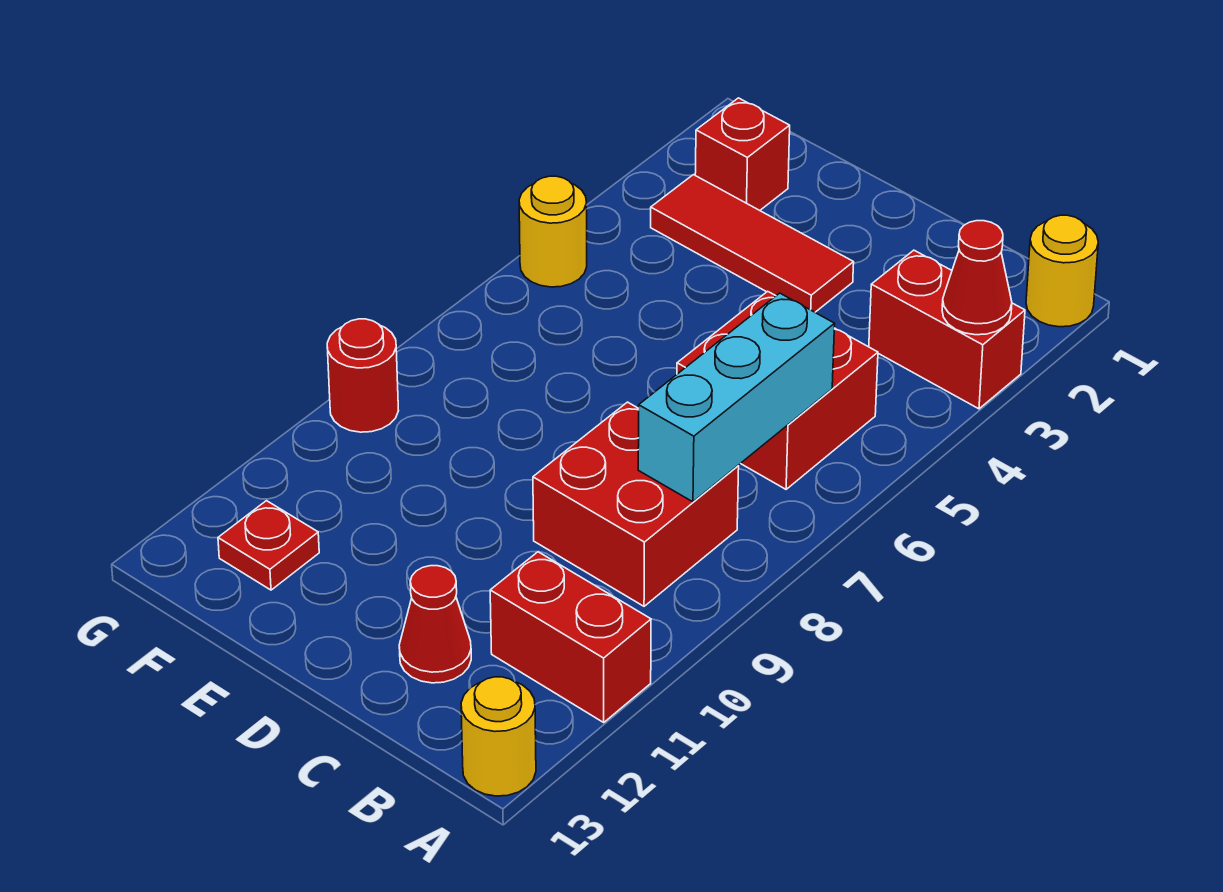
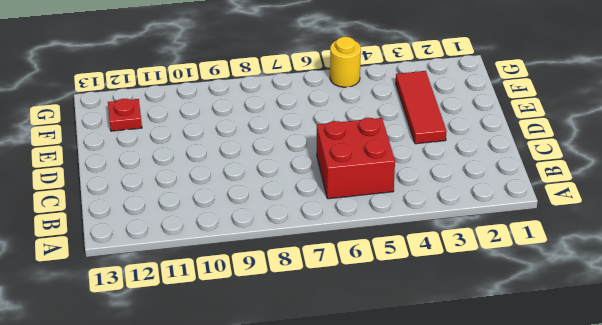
none -> yellow round brick A1 level 1
none -> red brick A3:B3 level 1
none -> red brick A11:B11 level 1

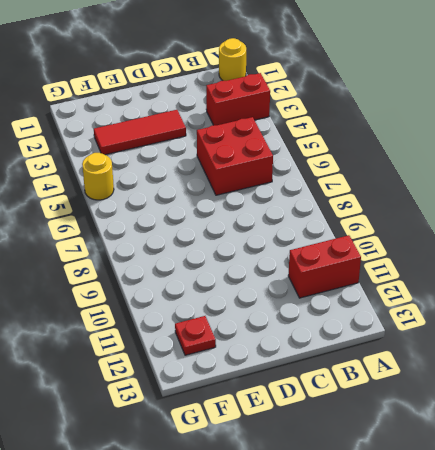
none -> yellow round brick A13 level 1
none -> red brick B8:C9 level 1
none -> red cone C12 level 1

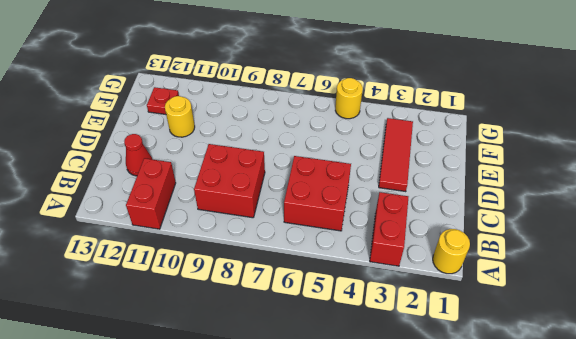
yellow round brick E11 level 1 -> yellow round brick A13 level 1
none -> red brick F2 level 1
none -> red round brick G9 level 1
none -> red cone A3 level 2

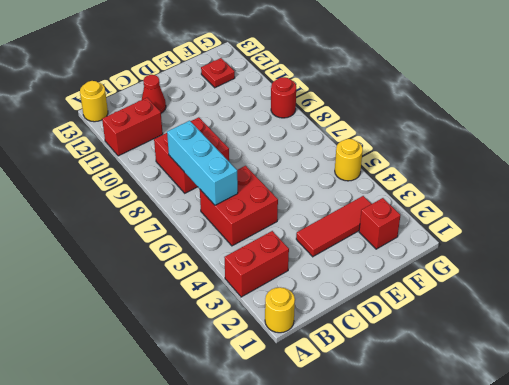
none -> red cone A3 level 2

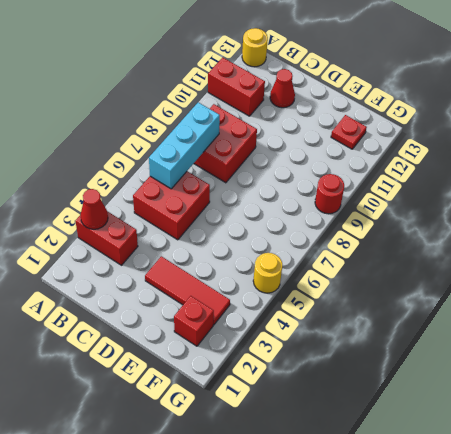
none -> yellow round brick A1 level 1

